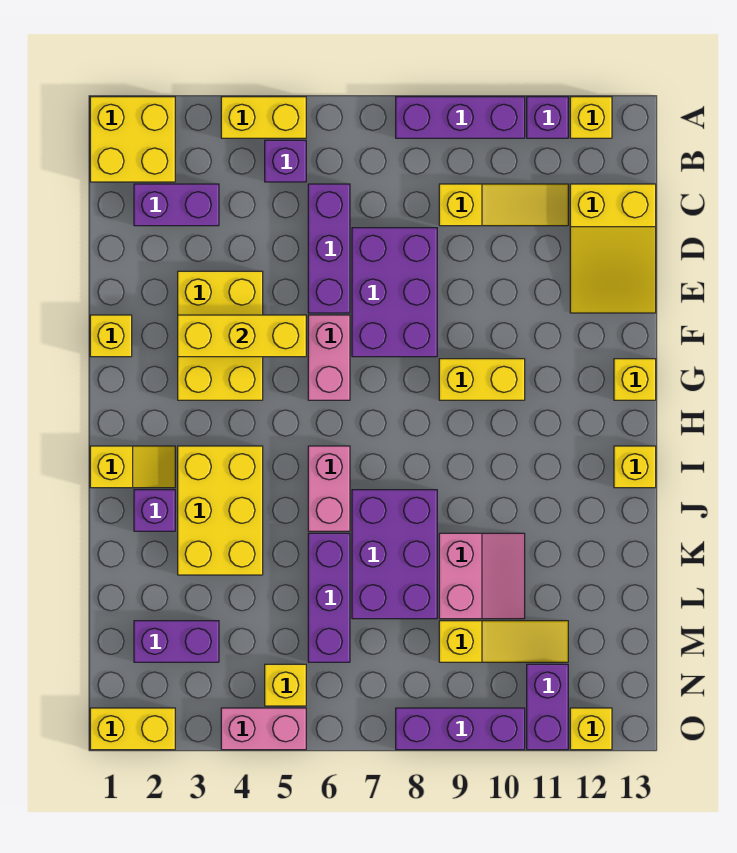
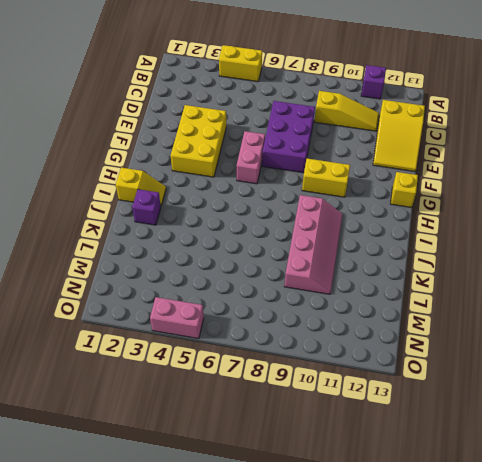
pink slope I9:L10 level 1 top 9 -> pink slope K9:L10 level 1 top 9
none -> yellow brick A1:B2 level 1
none -> purple brick A8:A10 level 1
none -> yellow brick A12 level 1
none -> purple brick B5 level 1

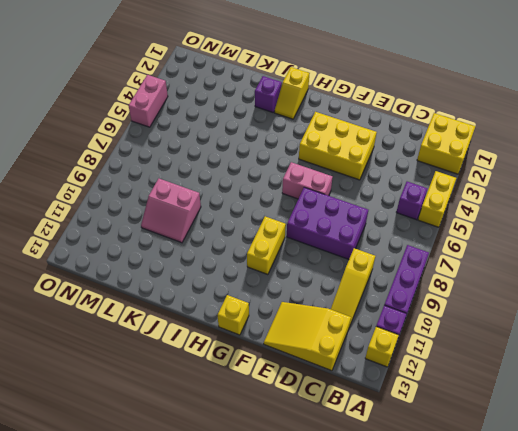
none -> purple brick C2:C3 level 1
none -> purple brick C6:E6 level 1
none -> yellow brick F1 level 1
none -> yellow brick I3:K4 level 1

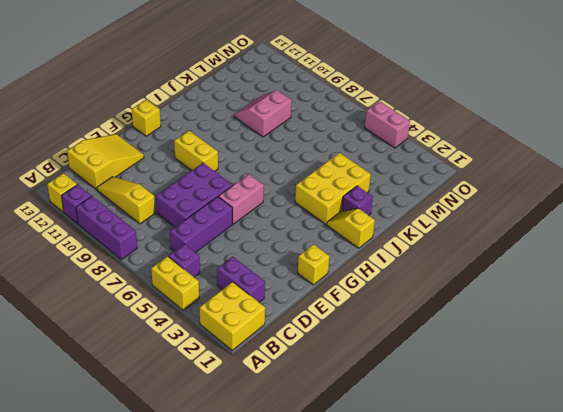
none -> yellow brick E3:G4 level 1
none -> pink brick I6:J6 level 1
none -> yellow brick I13 level 1
none -> purple brick J7:L8 level 1

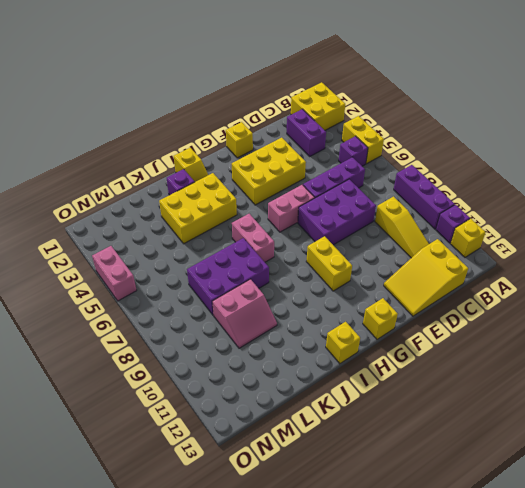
pink brick I6:I7 level 1 -> pink brick I6:J6 level 1
none -> purple brick K6:M6 level 1
none -> purple brick M2:M3 level 1
none -> yellow slope M9:M11 level 1 top 9
none -> yellow brick N5 level 1

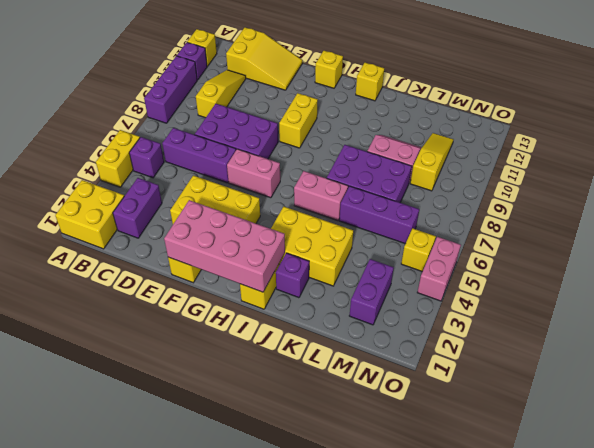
pink brick F1:I2 level 2 -> none
none -> purple brick N11:O11 level 1
none -> yellow brick O1:O2 level 1
none -> purple brick O8:O10 level 1
none -> yellow brick O12 level 1

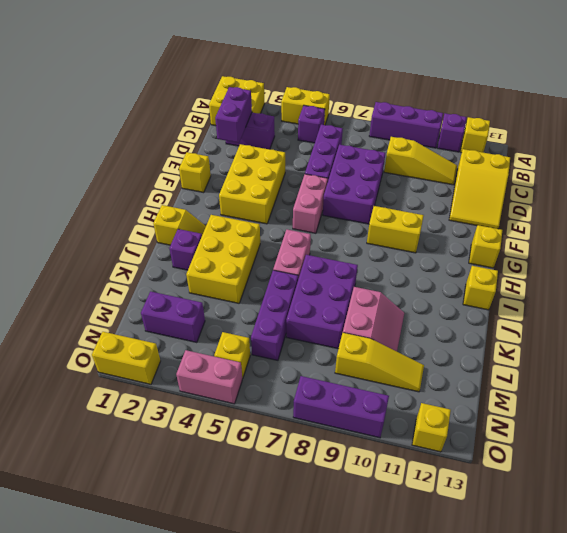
purple brick C2:D2 level 2 -> purple brick N11:O11 level 1
none -> yellow brick F3:F5 level 2

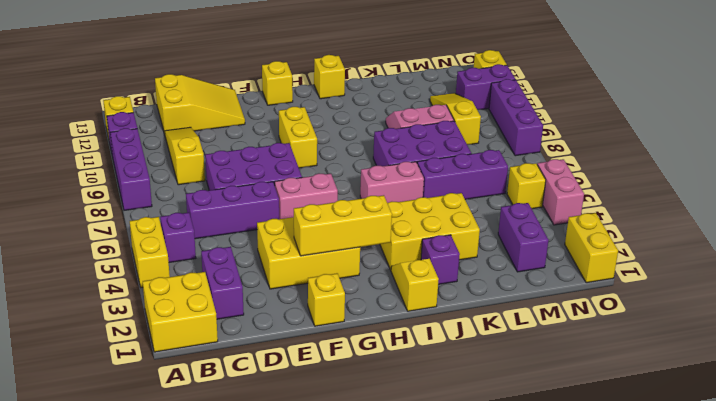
yellow brick F3:H3 level 2 -> yellow brick F3:F5 level 2

